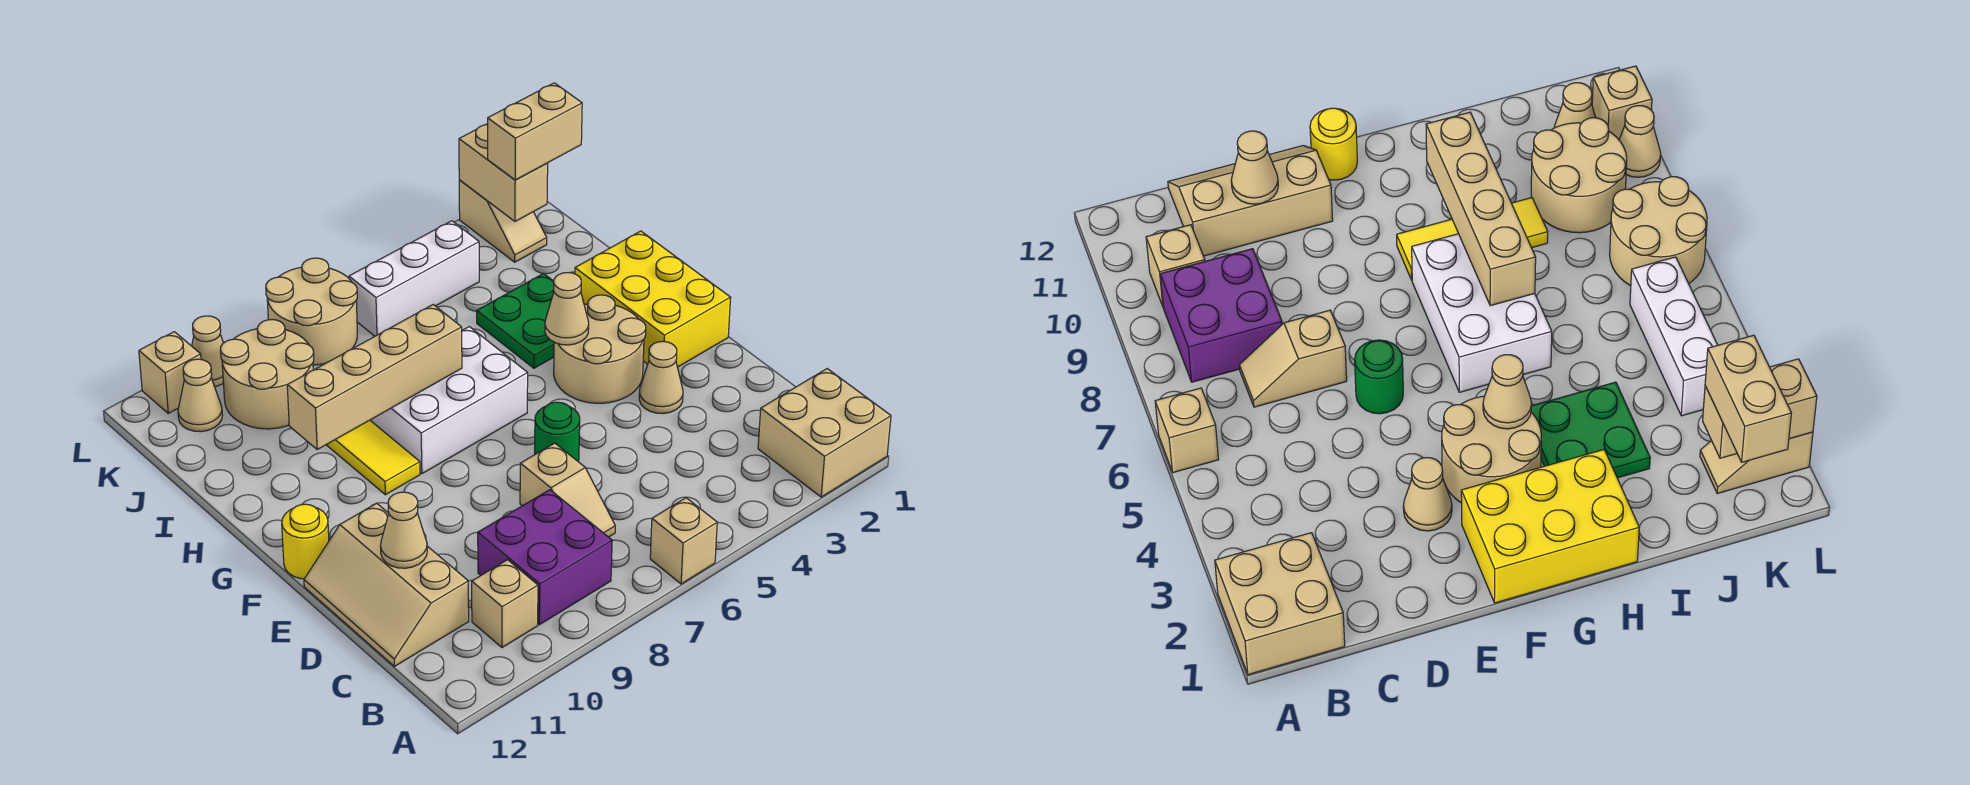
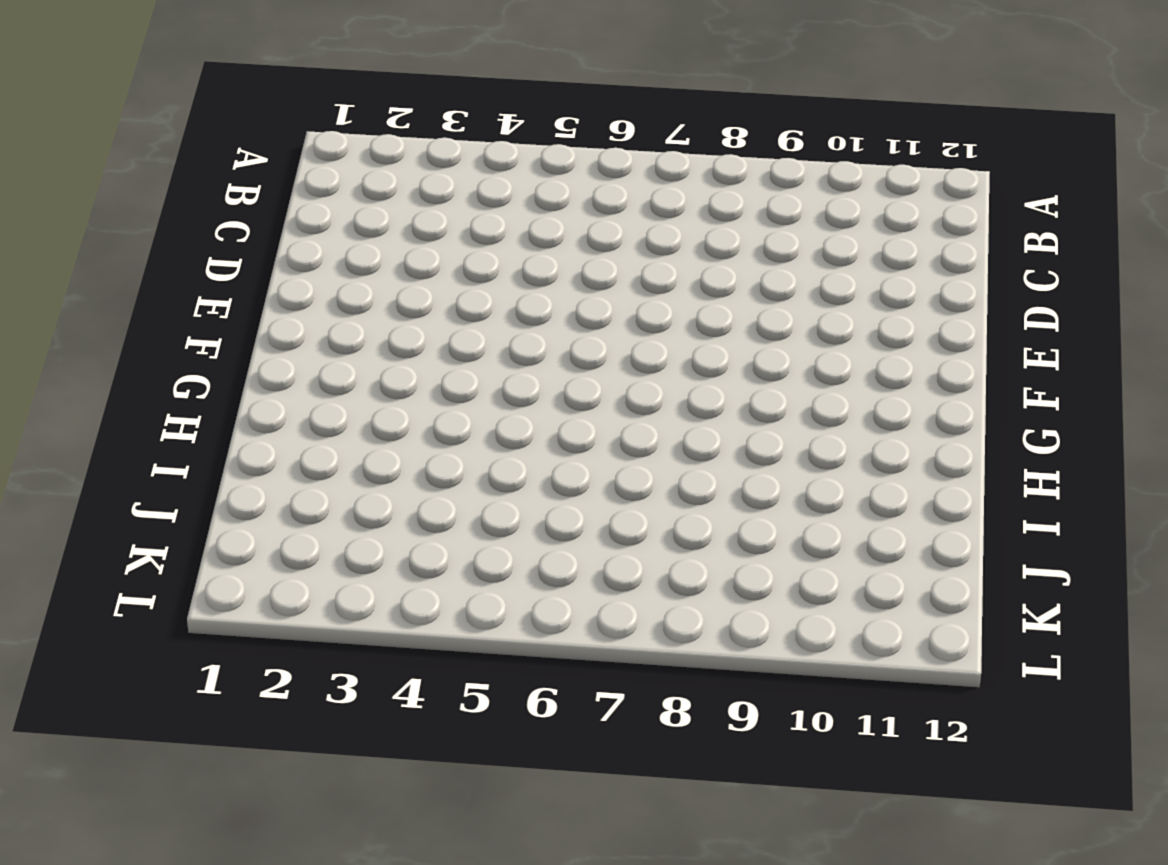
none -> tan brick A1:B2 level 1
none -> tan brick A6 level 1
none -> purple brick B8:C9 level 1

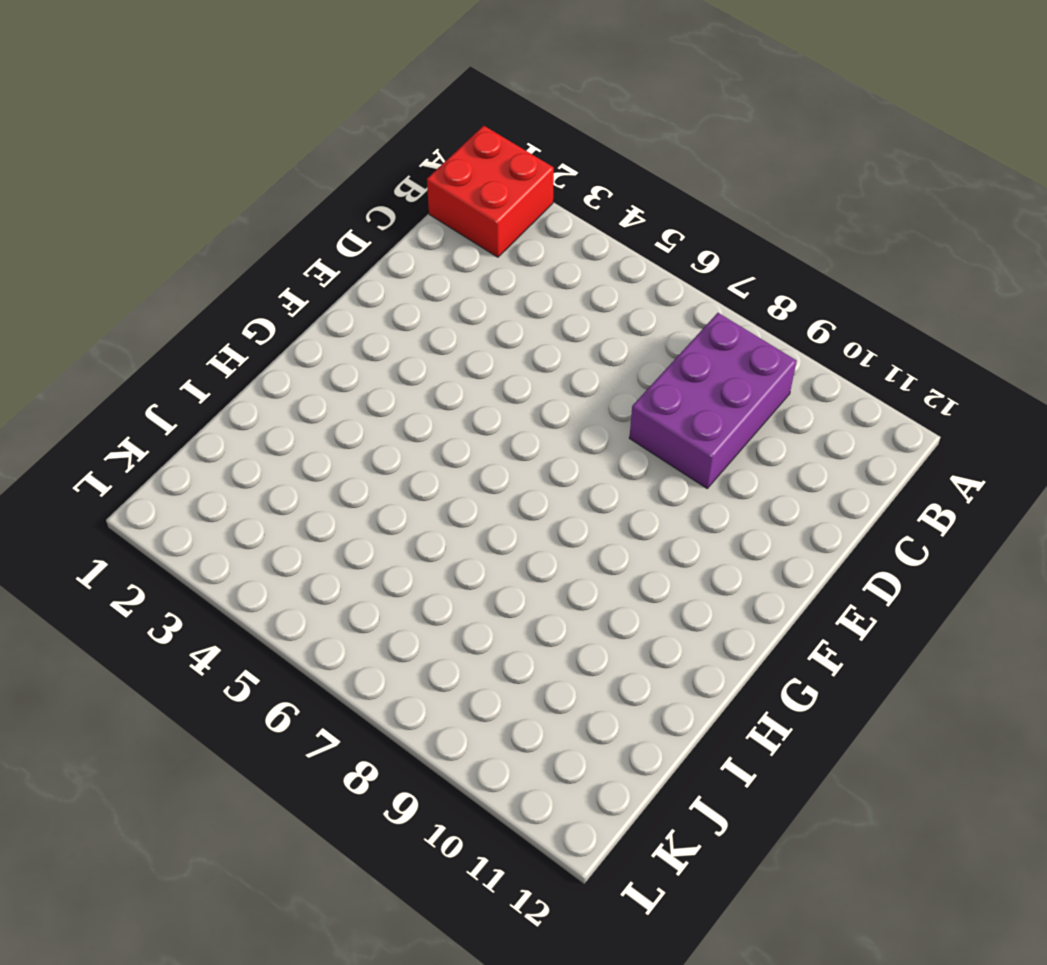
red brick A1:B2 level 1 -> tan brick A1:B2 level 1
purple brick B8:D9 level 1 -> purple brick B8:C9 level 1
none -> tan brick A6 level 1
none -> tan brick B10 level 1
none -> tan slope C7:D7 level 1 top D

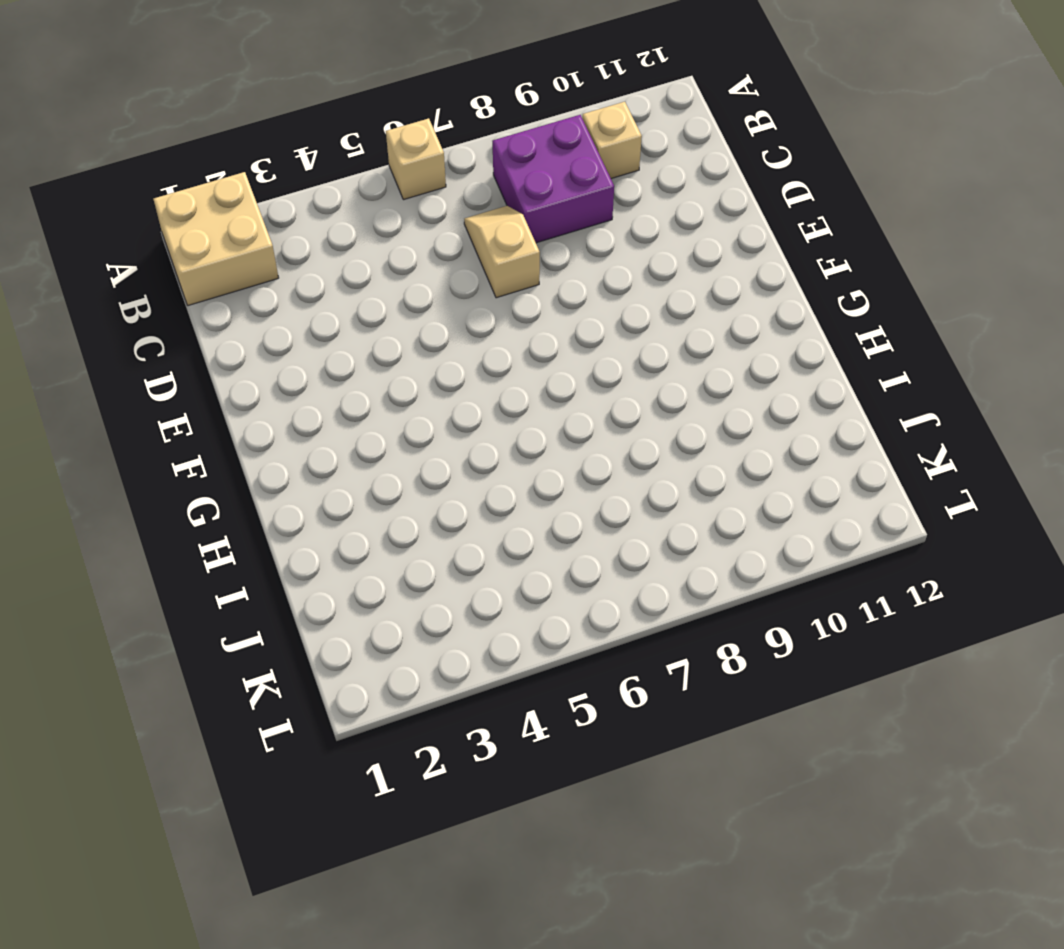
none -> tan slope C11:E12 level 1 top 11
none -> tan cone E3 level 1
none -> green round brick E6 level 1

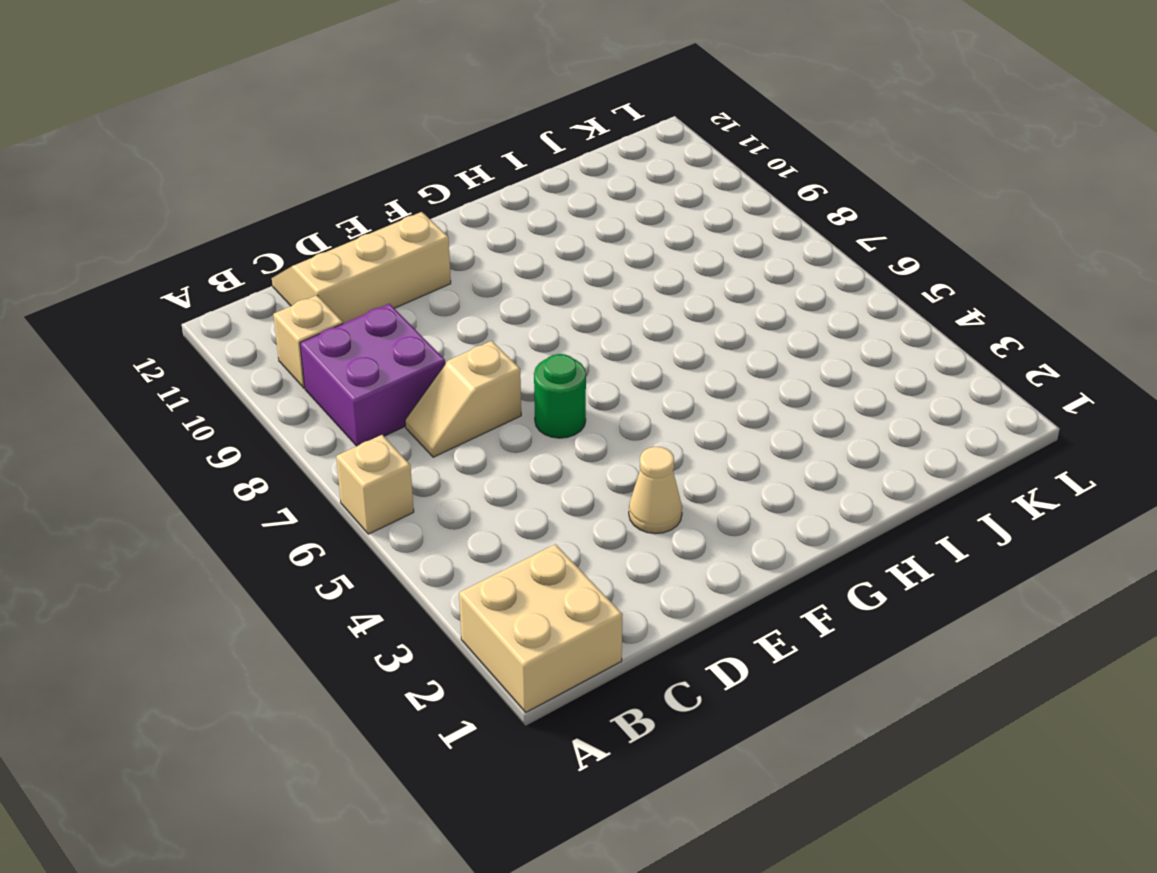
none -> yellow brick F1:H2 level 1
none -> tan round brick F3:G4 level 1
none -> yellow round brick F12 level 1

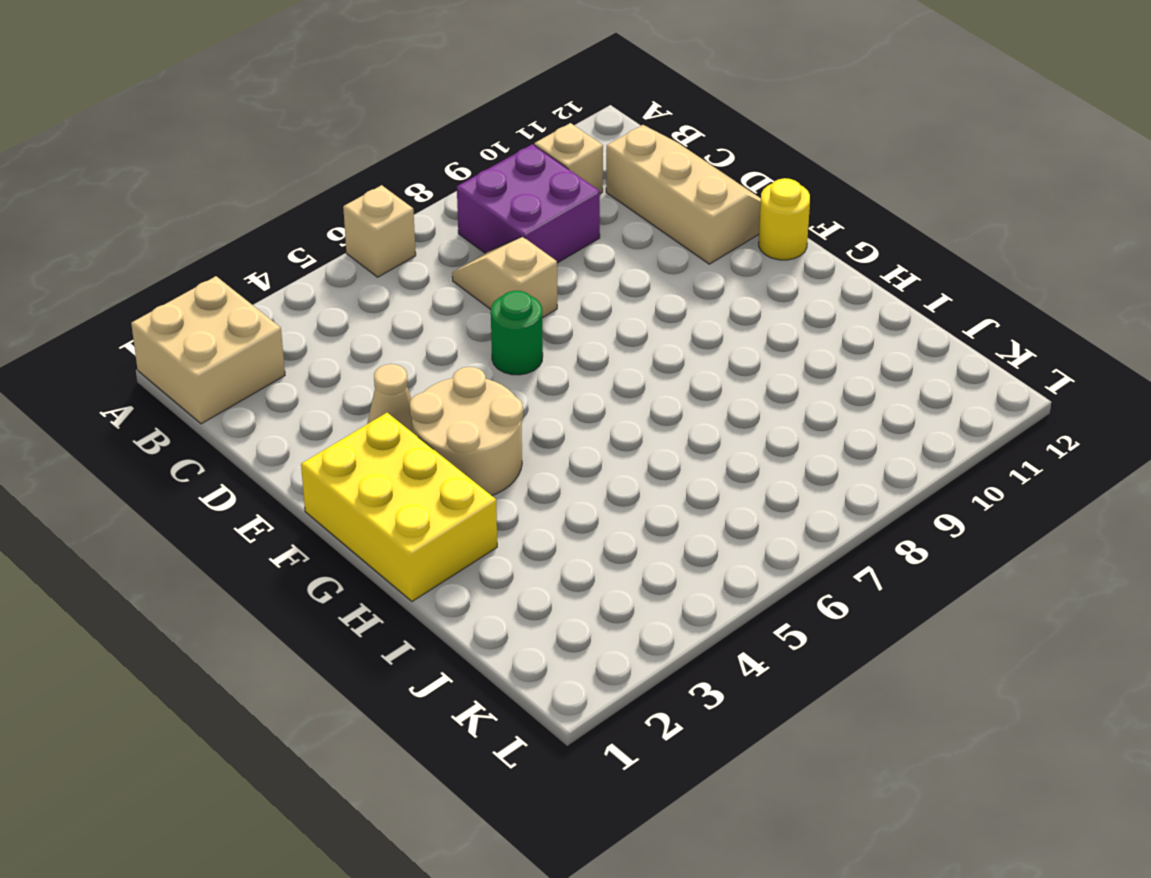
none -> white brick G6:H8 level 1
none -> yellow tile G9:I9 level 1
none -> green plate H3:I4 level 1

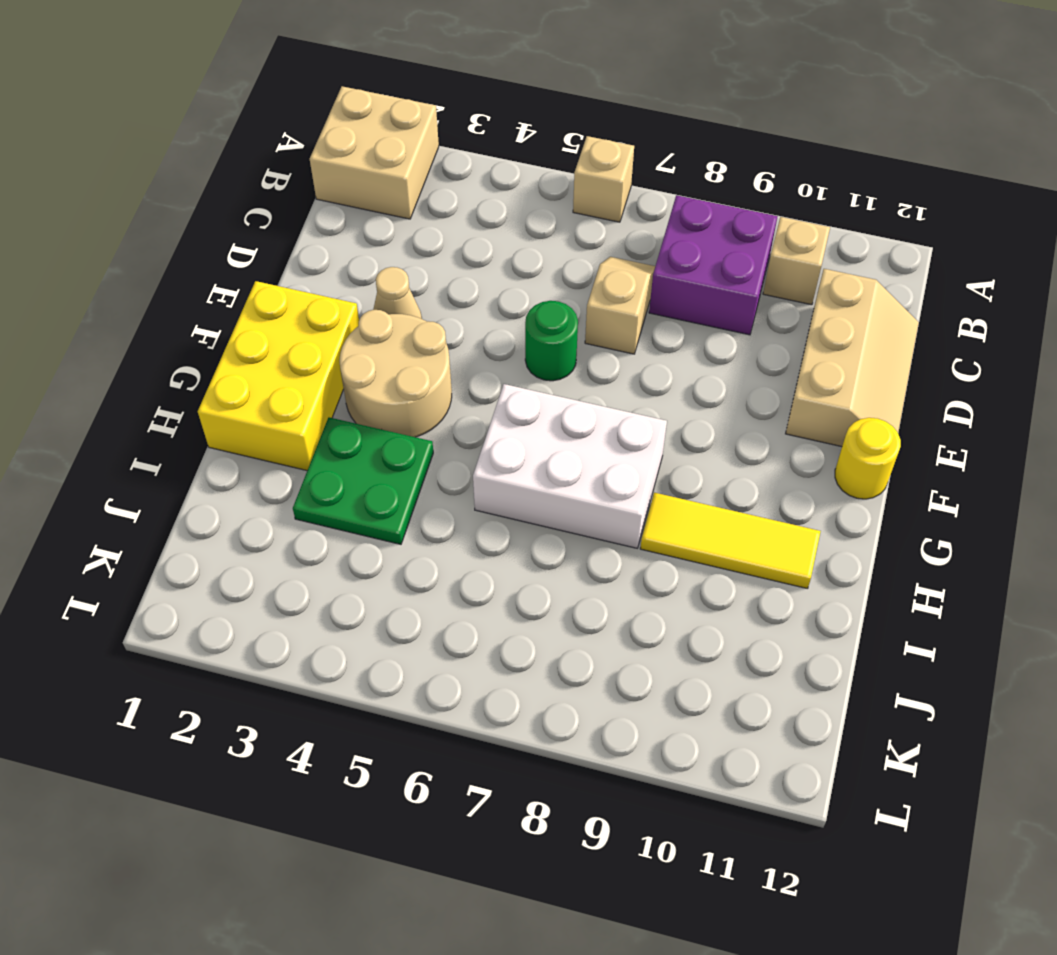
yellow tile H9:H11 level 1 -> yellow tile G9:I9 level 1
none -> tan round brick J9:K10 level 1
none -> tan slope K2:L2 level 1 top L
none -> white brick K4:K6 level 1

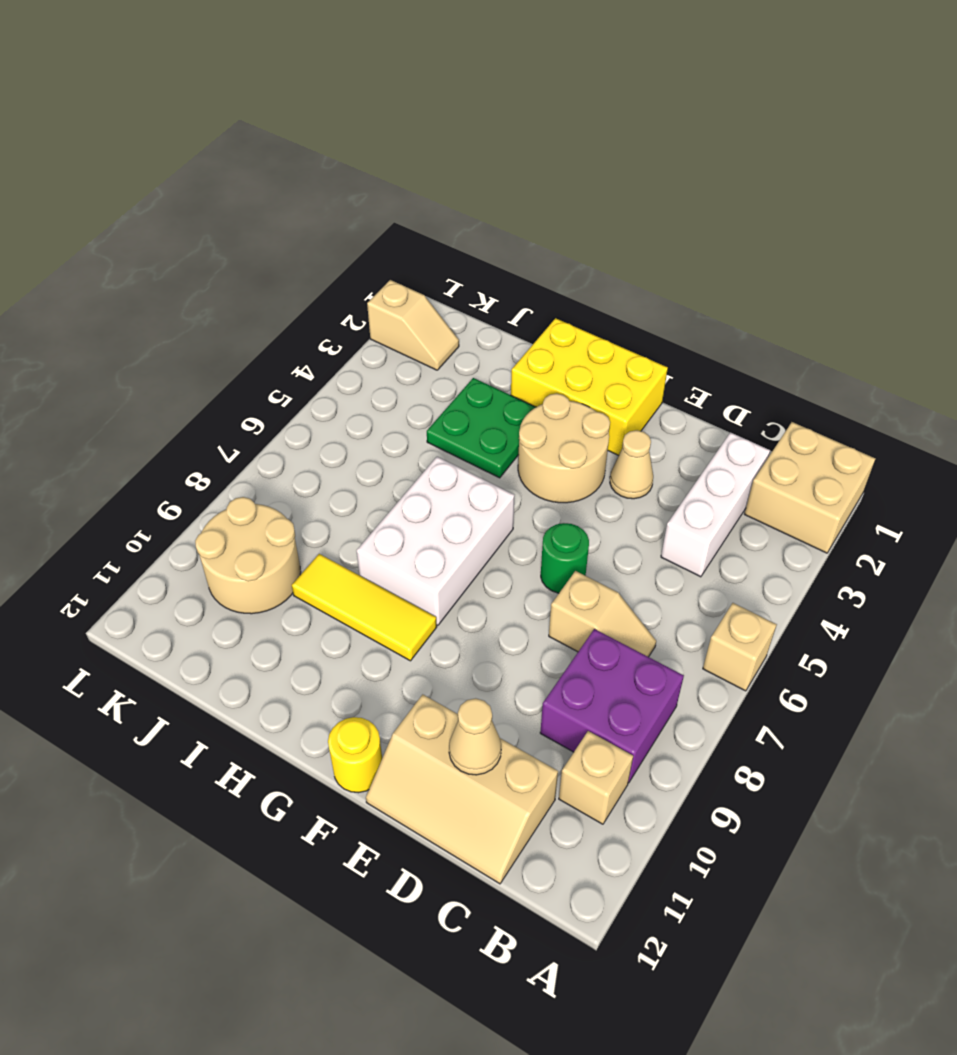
white brick C2:C4 level 1 -> white brick K4:K6 level 1
none -> tan round brick K7:L8 level 1
none -> tan cone K11 level 1
none -> tan cone L10 level 1

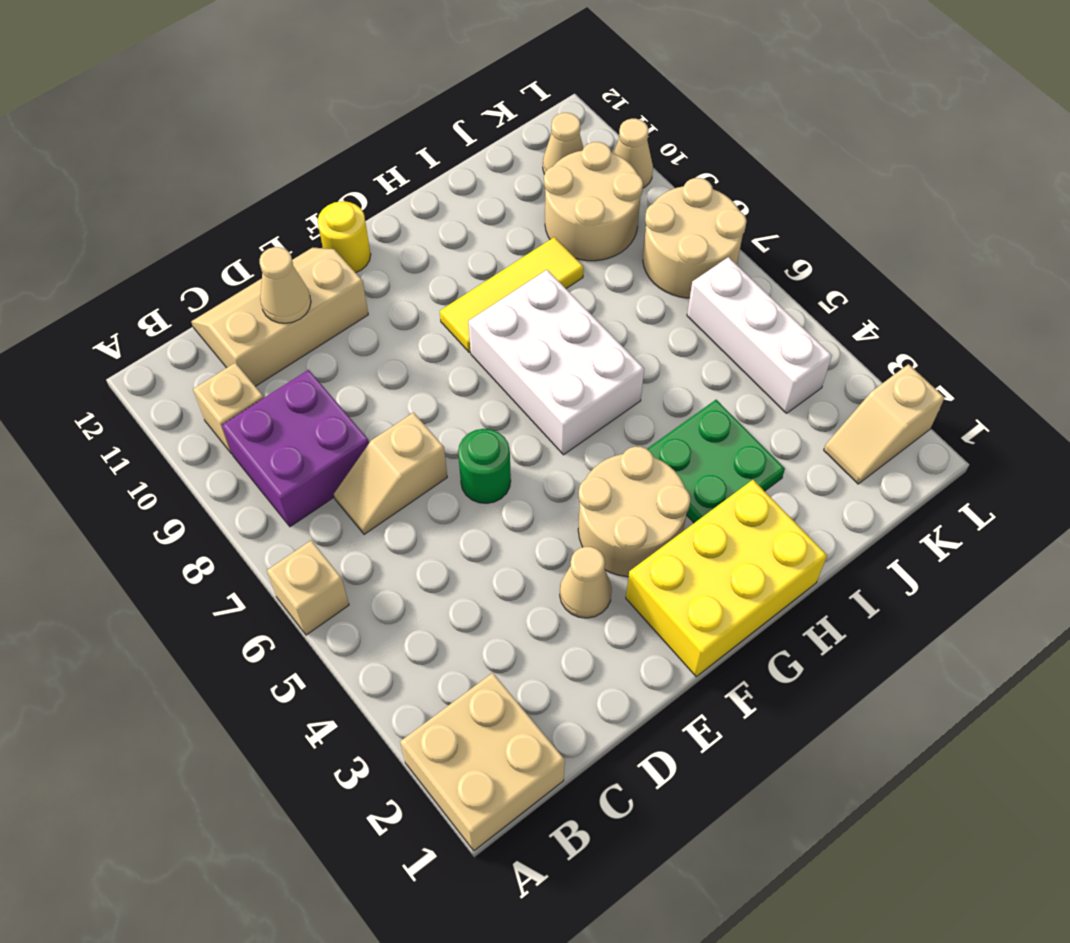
none -> tan brick L11 level 1
none -> tan cone G4 level 2
none -> tan brick H7:H10 level 2

